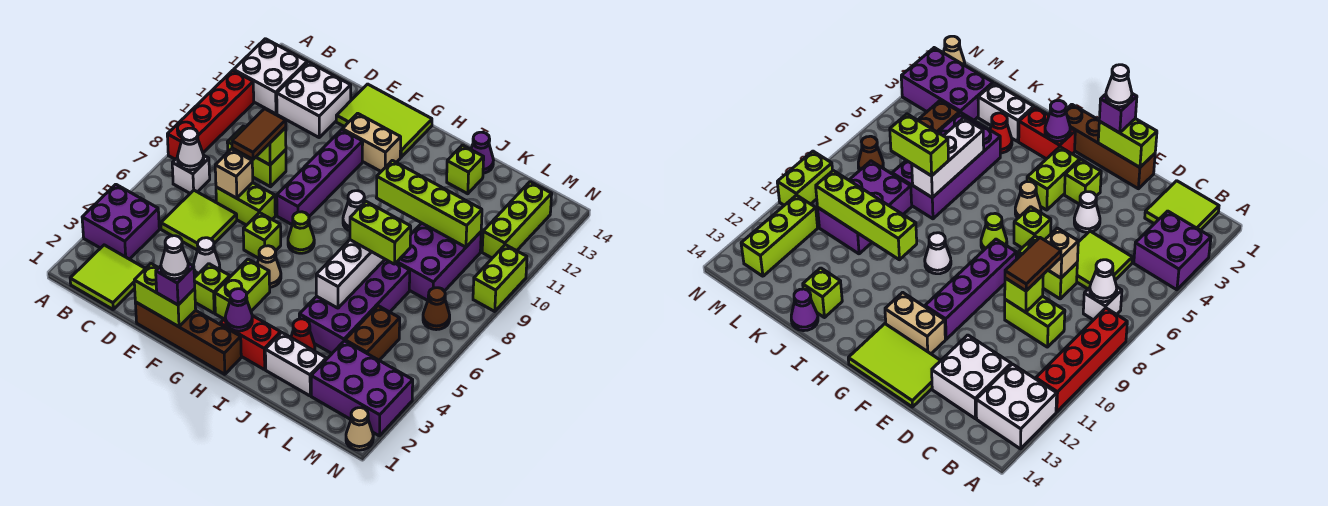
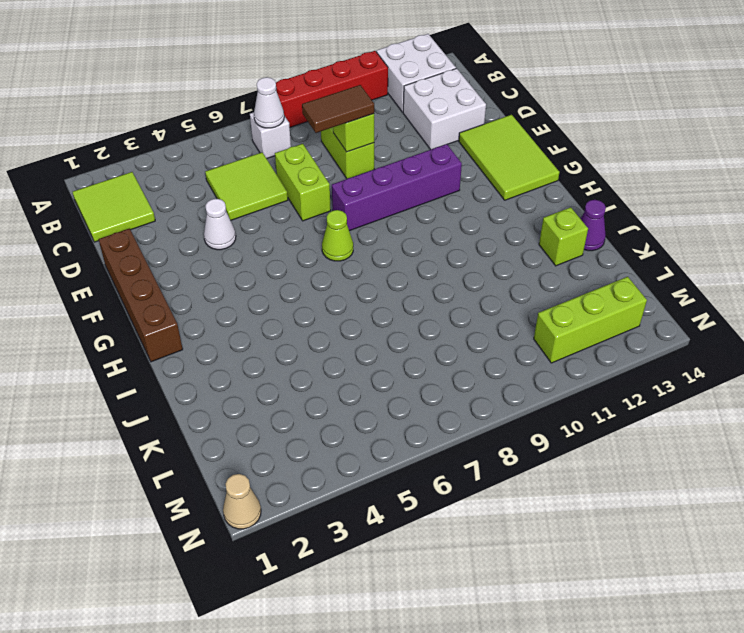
none -> purple brick A3:B4 level 1
none -> lime brick F3 level 1
none -> lime brick F6 level 1
none -> tan brick F12:G12 level 1

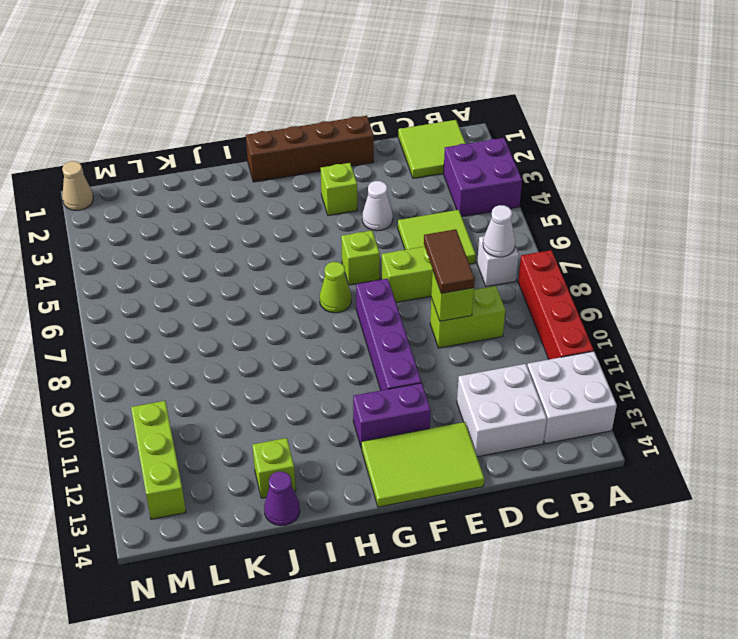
purple brick F12:G12 level 1 -> tan brick F12:G12 level 1
none -> lime brick G3:G4 level 1
none -> tan cone G5 level 1
none -> red brick H2:I2 level 1
none -> white cone H9 level 1

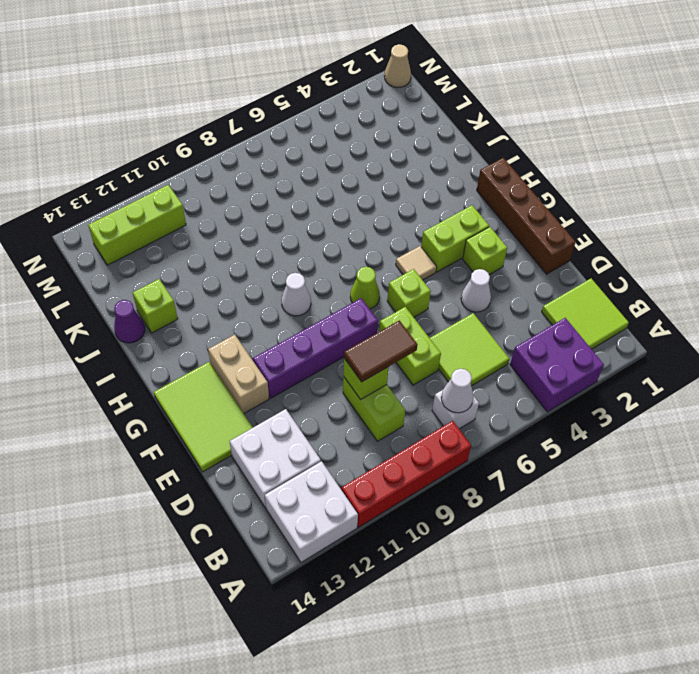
tan tile G5 level 1 -> tan cone G5 level 1
none -> red brick H2:I2 level 1
none -> white brick J2:K2 level 1
none -> red cone J3 level 1
none -> purple brick J4:K7 level 1

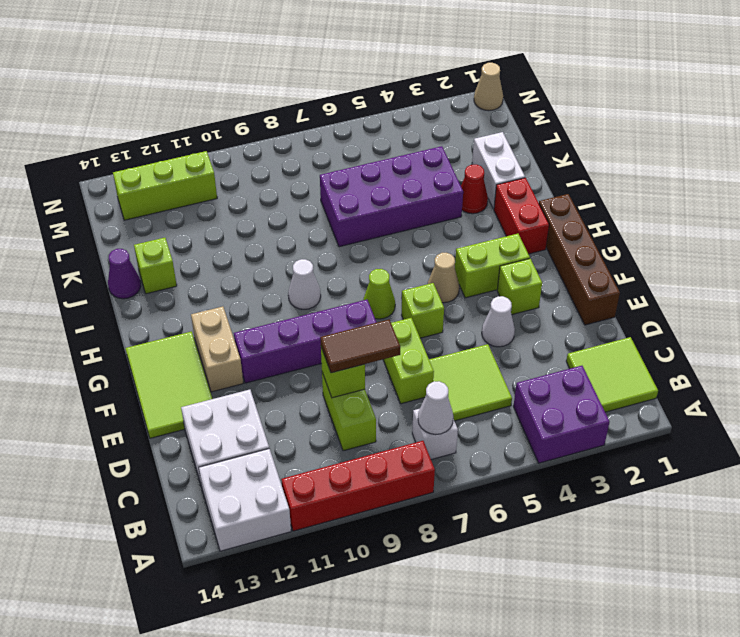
none -> purple brick K8:L10 level 1
none -> purple brick L2:N3 level 1
none -> brown brick L4:L5 level 1
none -> brown cone M7 level 1

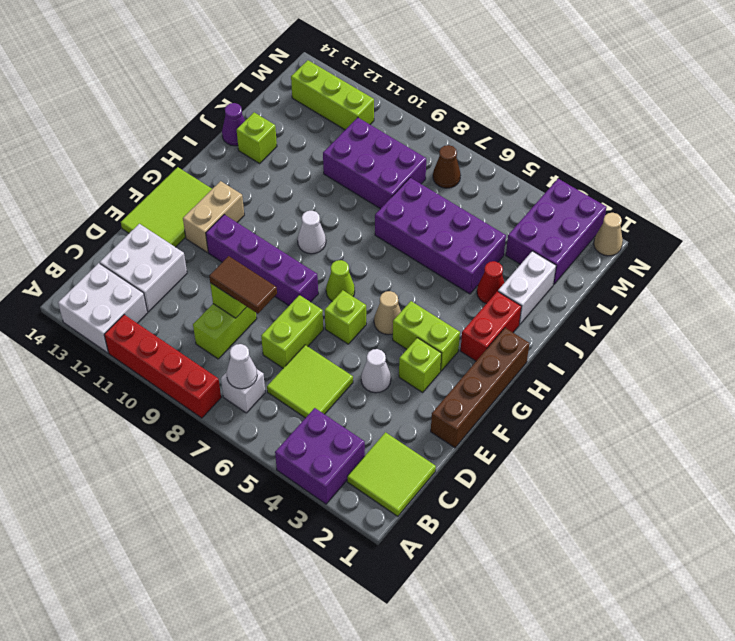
none -> brown brick L4:L5 level 1
none -> lime brick N9:N10 level 1
none -> tan brick D7 level 2
none -> lime brick E1:F1 level 2

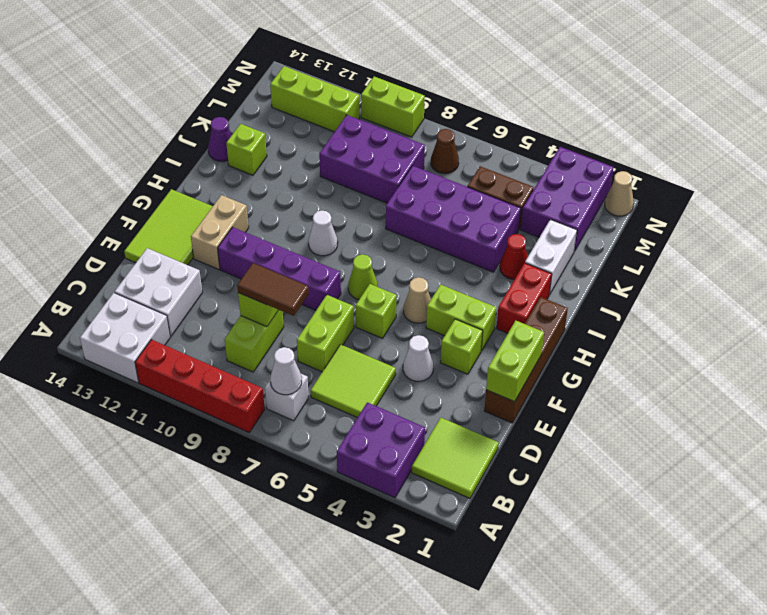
none -> tan brick D7 level 2
none -> purple cone H2 level 2
none -> lime brick I10:L10 level 2
none -> white brick J5:J7 level 2

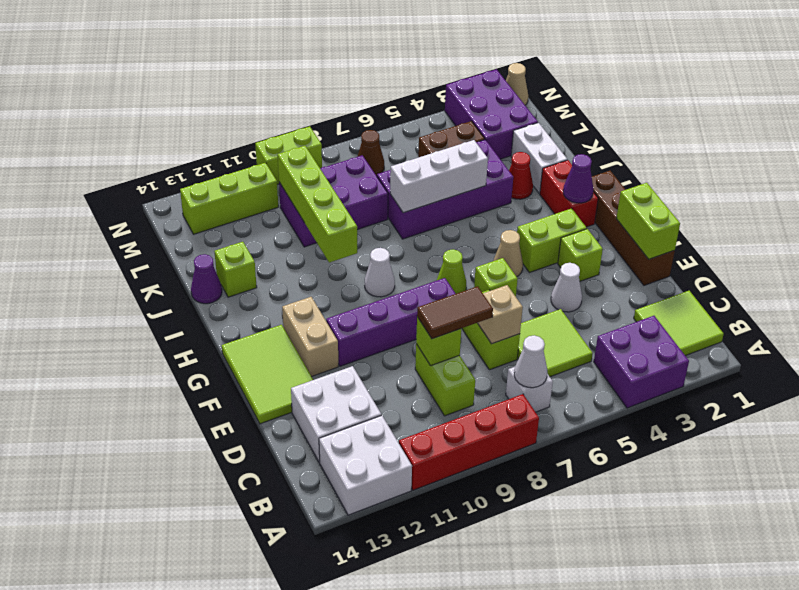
none -> purple brick F1 level 3
none -> lime brick J7:K7 level 3
none -> white cone F1 level 4

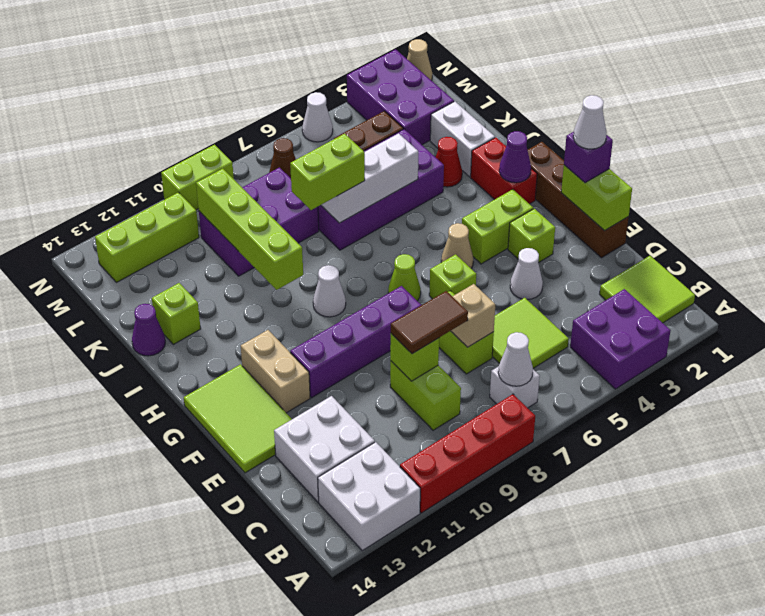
lime brick J7:J8 level 3 -> lime brick J7:K7 level 3
white cone N5 level 1 -> none

